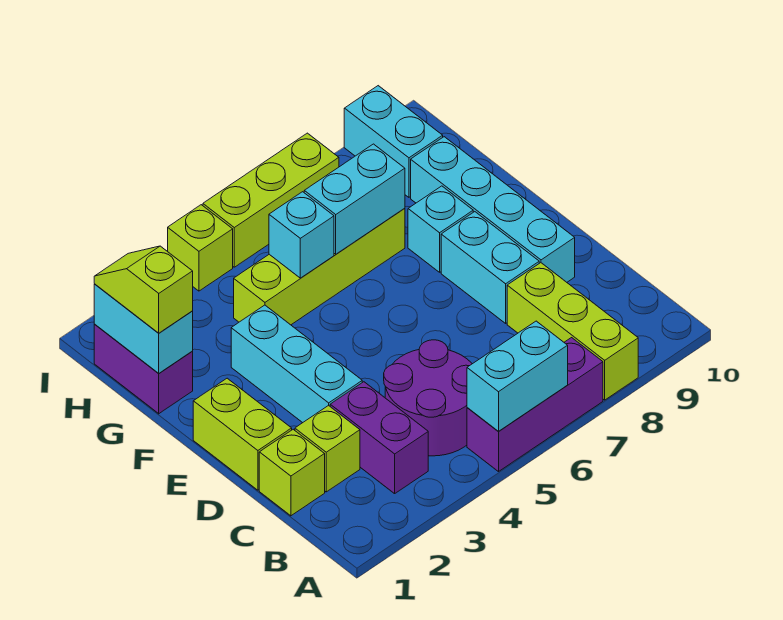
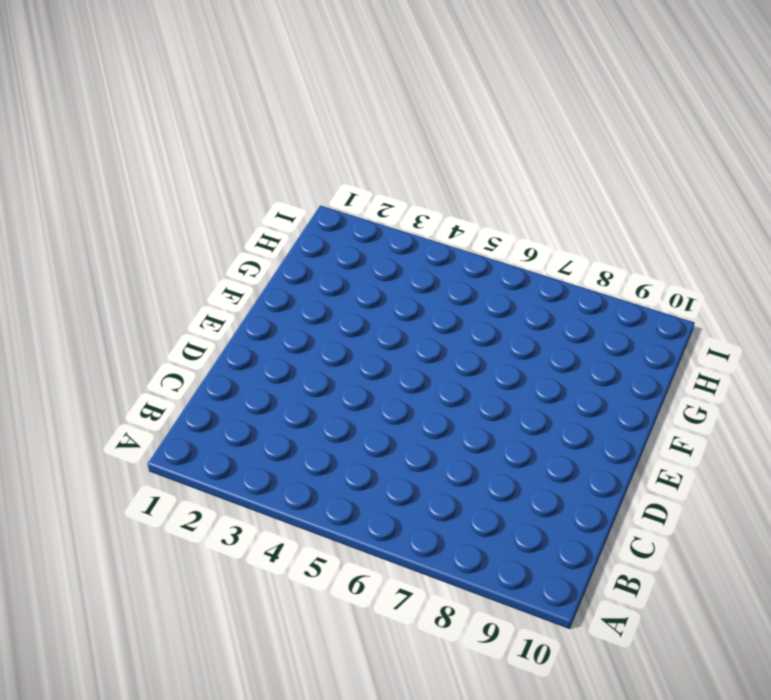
none -> purple brick A5:A7 level 1
none -> lime brick A8:C8 level 1
none -> purple brick B3:C3 level 1

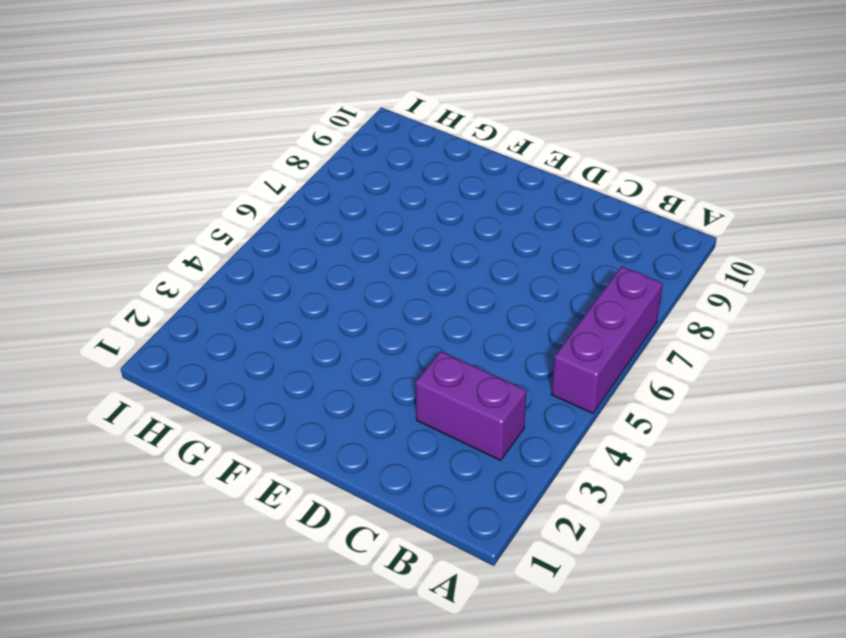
none -> lime brick A8:C8 level 1
none -> purple round brick B4:C5 level 1
none -> lime brick C1 level 1

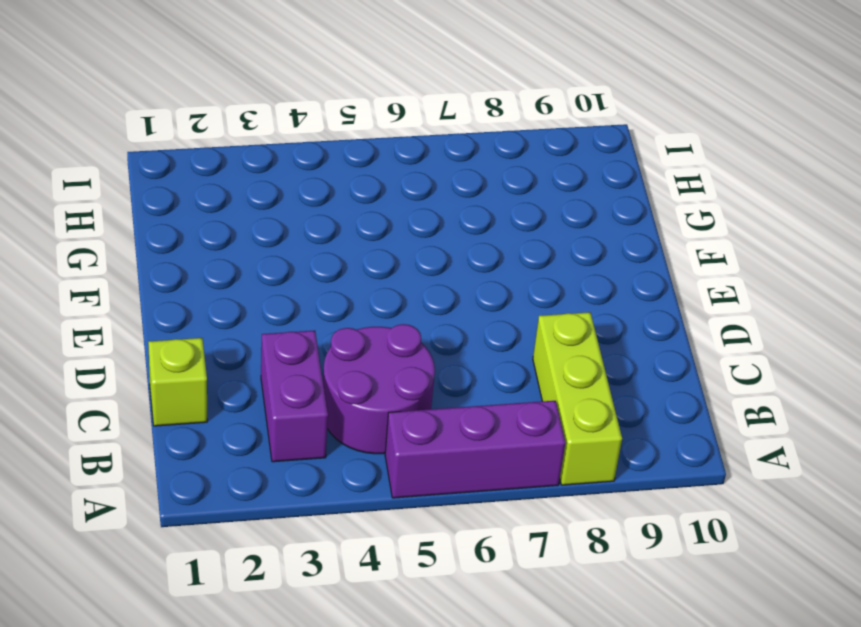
none -> lime brick C2 level 1
none -> lime brick D1:E1 level 1
none -> cyan brick D3:F3 level 1

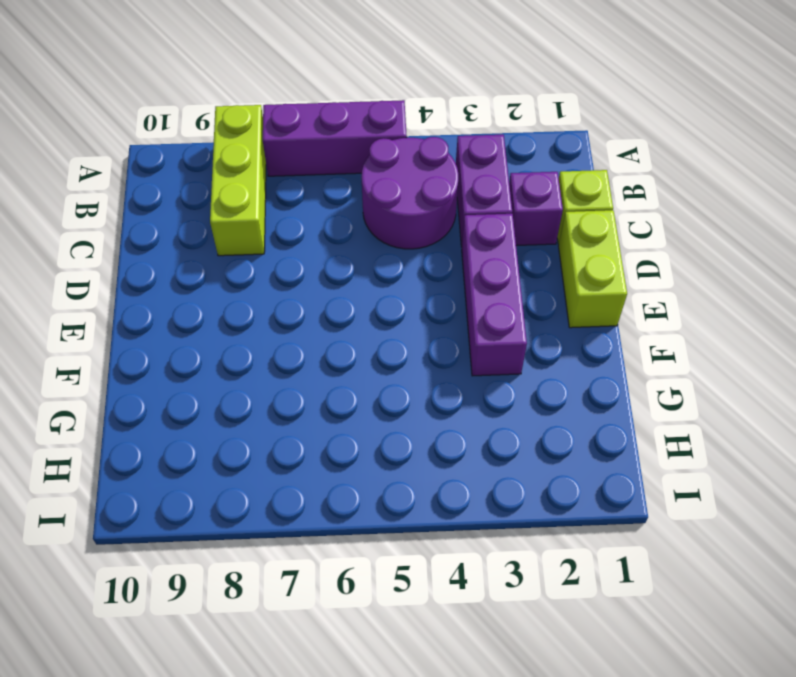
purple brick C2 level 1 -> lime brick C2 level 1
purple brick D3:F3 level 1 -> cyan brick D3:F3 level 1
none -> cyan brick D8:E8 level 1
none -> cyan brick D9:G9 level 1
none -> cyan brick F8 level 1

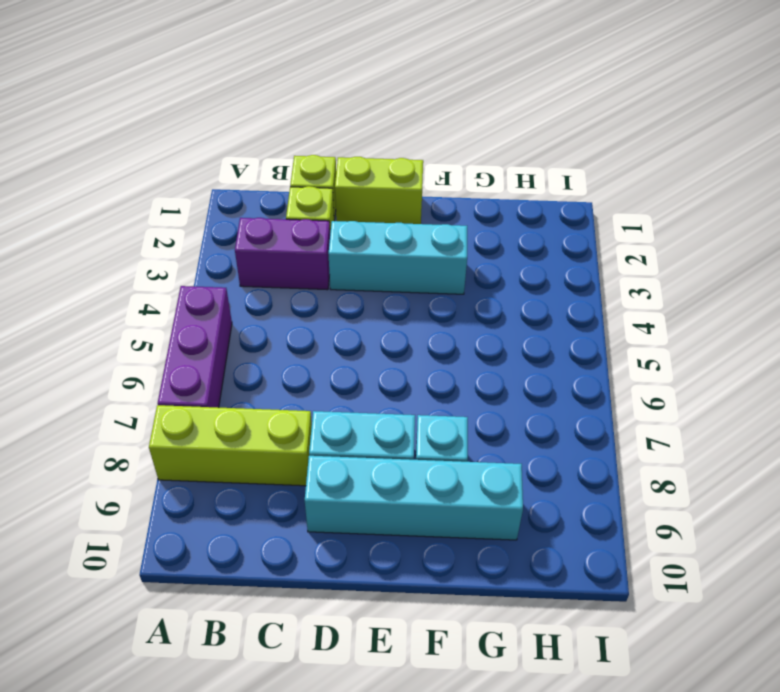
none -> purple round brick B4:C5 level 1
none -> purple brick G1:H1 level 1
none -> lime brick G4:G7 level 1

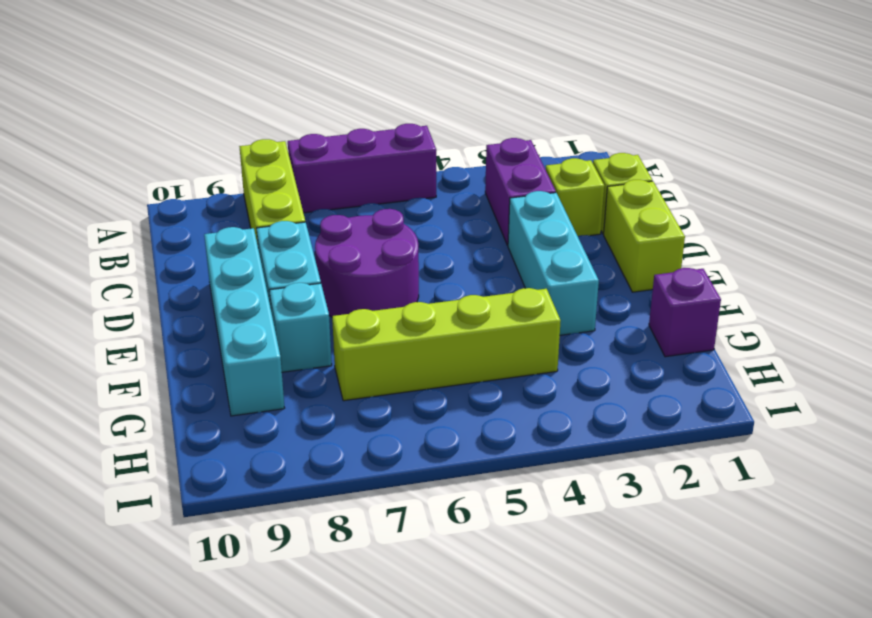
purple round brick D6:E7 level 1 -> purple round brick B4:C5 level 1
purple brick G1 level 1 -> purple brick G1:H1 level 1
none -> cyan brick H9:I9 level 1
none -> lime brick I4 level 1
none -> lime brick I5:I7 level 1

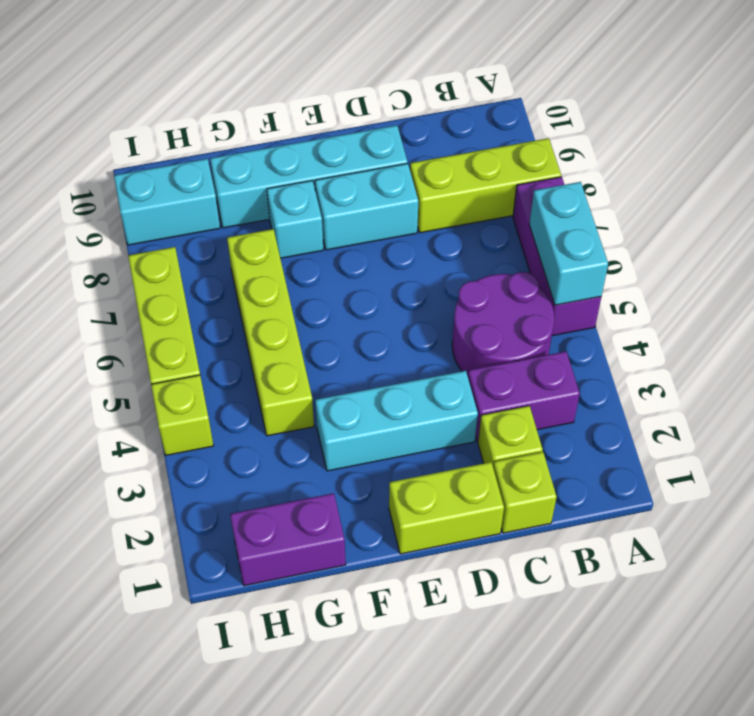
none -> cyan brick G1:H1 level 2
none -> cyan brick G5 level 2
none -> cyan brick G6:G7 level 2

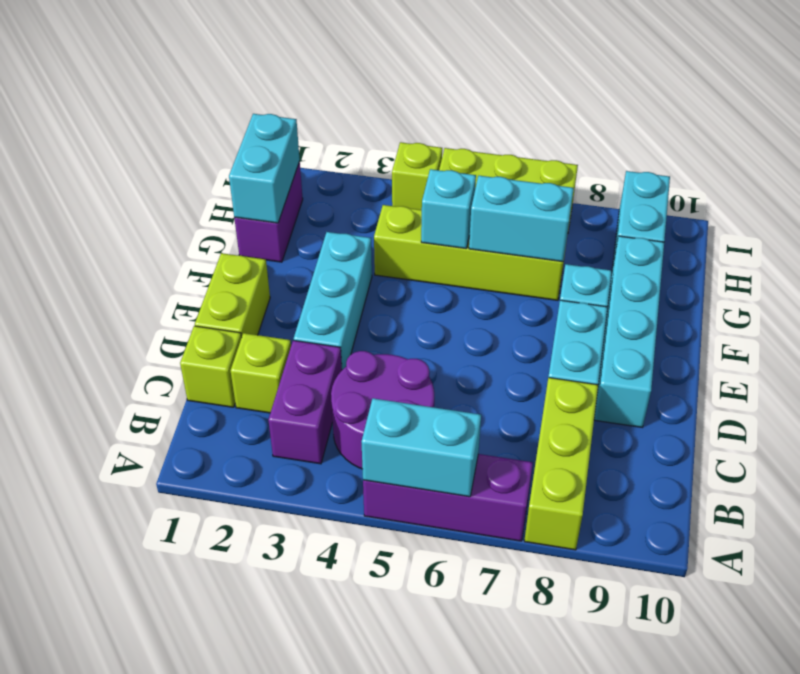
none -> lime slope G1:H1 level 3 top G

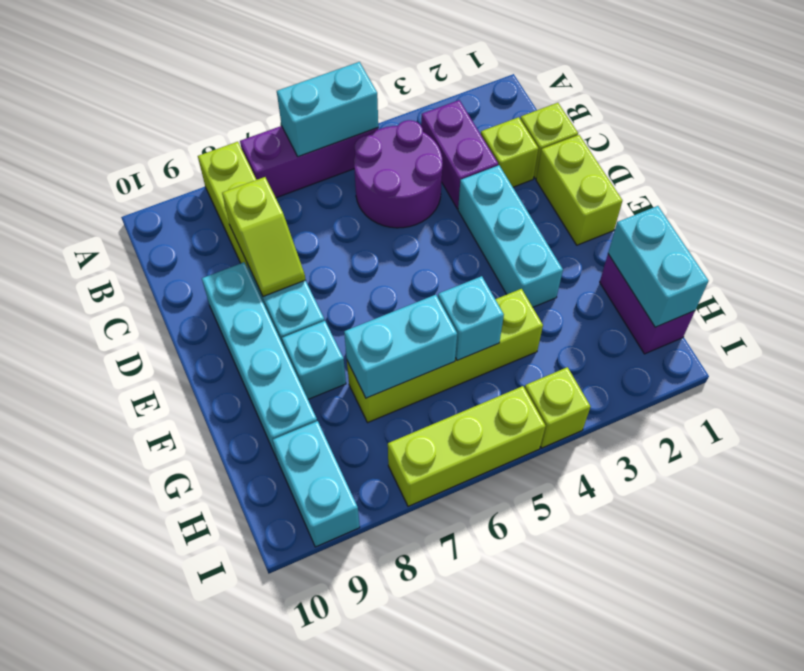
lime slope C8:D8 level 2 top C -> lime slope G1:H1 level 3 top G

